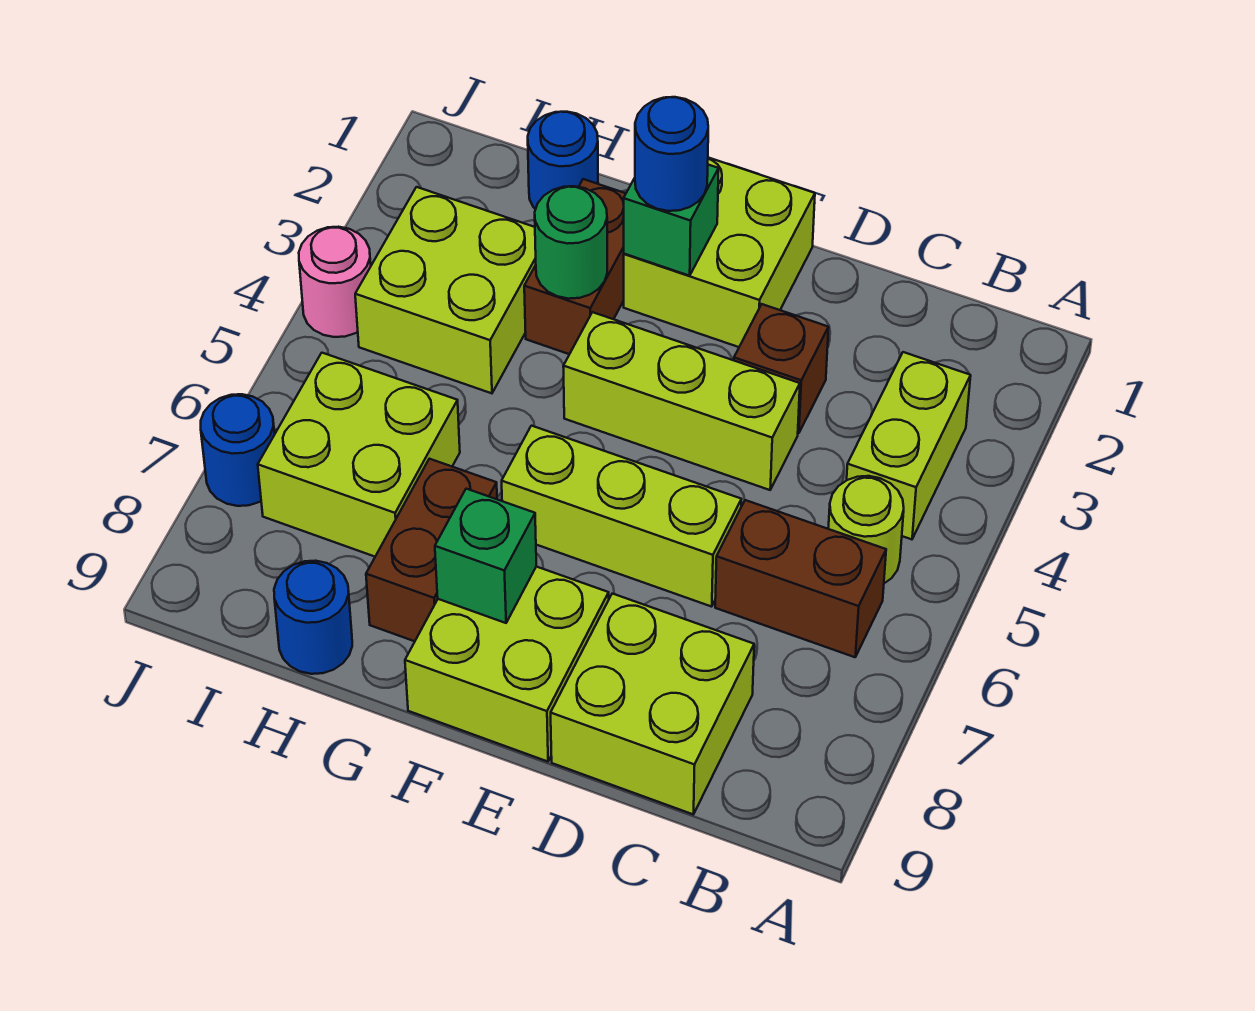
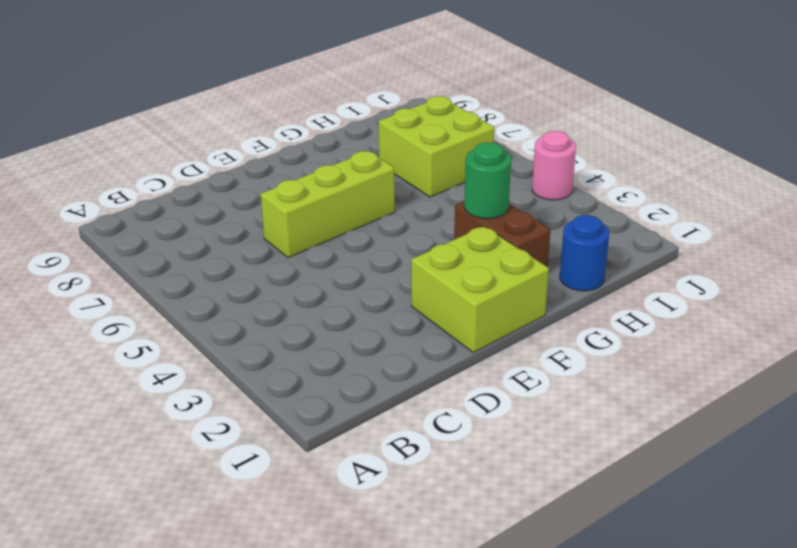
none -> lime brick B3:B4 level 1
none -> lime round brick B5 level 1
none -> brown brick B6:C6 level 1

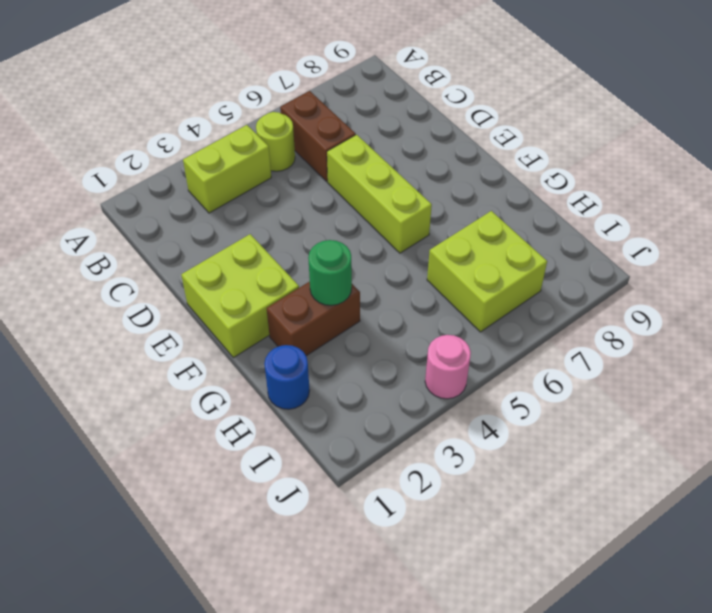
none -> lime brick C8:D9 level 1
none -> brown brick D3 level 1
none -> lime brick D4:F4 level 1

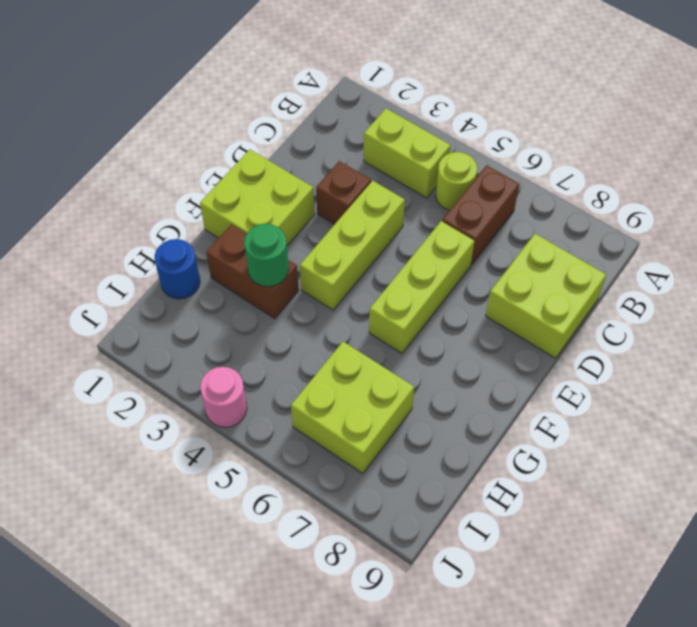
none -> lime brick E8:F9 level 1
none -> brown brick G7:G8 level 1
none -> lime brick H3:I4 level 1

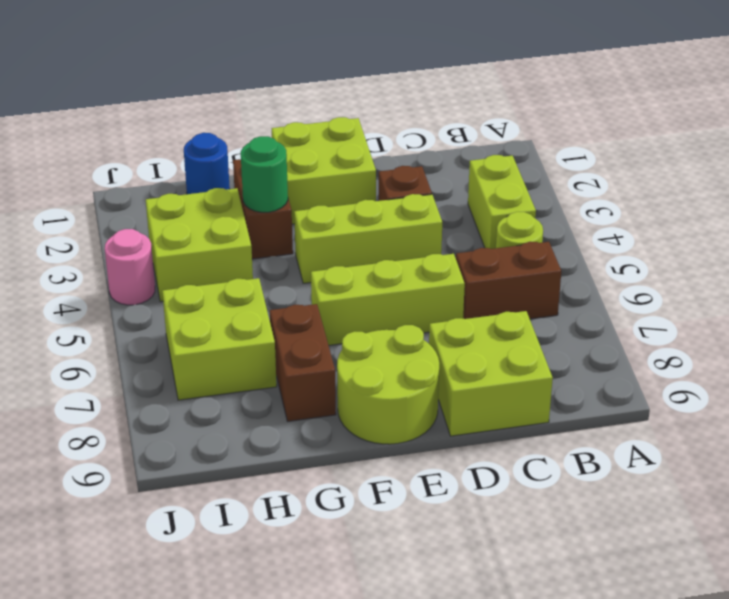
lime round brick E8:F9 level 1 -> lime brick E8:F9 level 1
none -> blue round brick H9 level 1
none -> blue round brick J7 level 1
none -> green brick F2 level 2

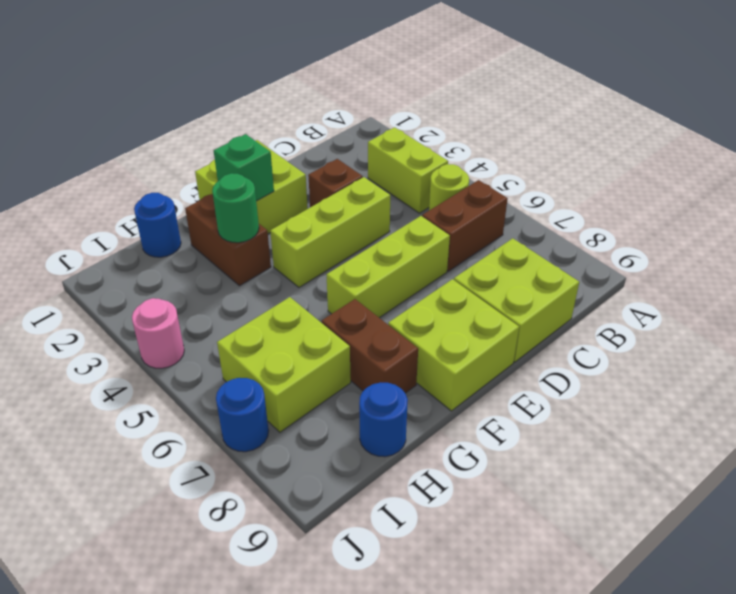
none -> lime brick H3:I4 level 1
none -> green brick F8 level 2
none -> blue round brick F2 level 3

